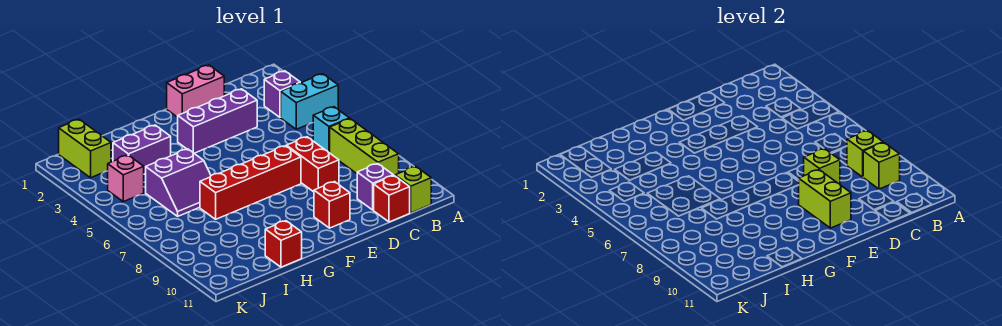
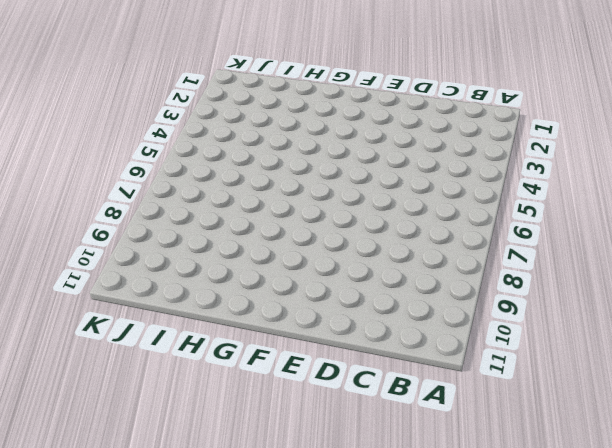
none -> cyan brick A4:B4 level 1
none -> purple brick B3 level 1
none -> cyan brick B6 level 1

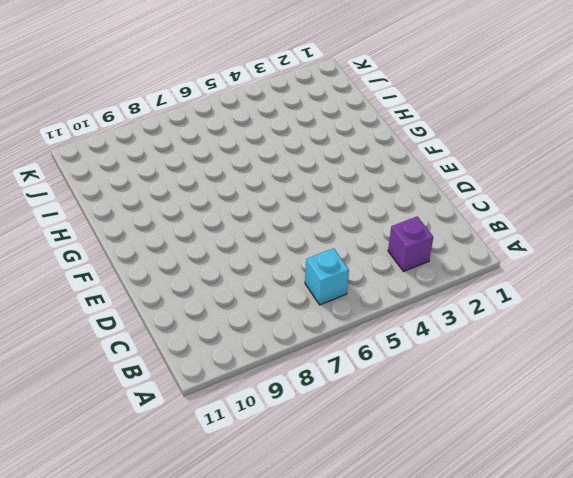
none -> cyan brick A4:B4 level 1
none -> lime brick B7:B9 level 1
none -> lime brick B11 level 1

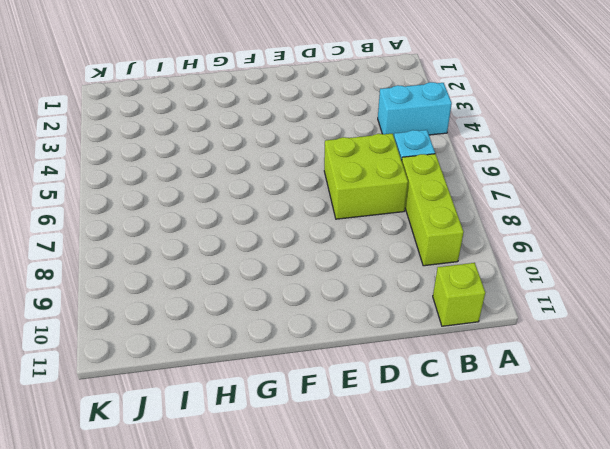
lime brick C6:D7 level 1 -> red brick D7:D8 level 1
none -> purple brick B3 level 1
none -> purple brick C10 level 1
none -> red brick C11 level 1

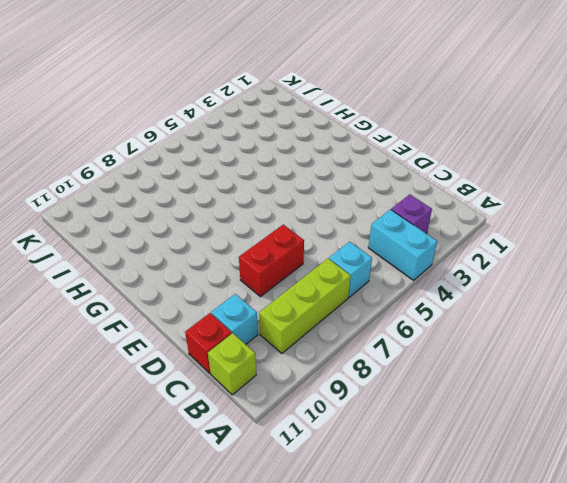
cyan brick C10 level 1 -> purple brick C10 level 1
none -> pink brick D1:E1 level 1
none -> purple brick D3:F3 level 1
none -> red brick E7:H7 level 1

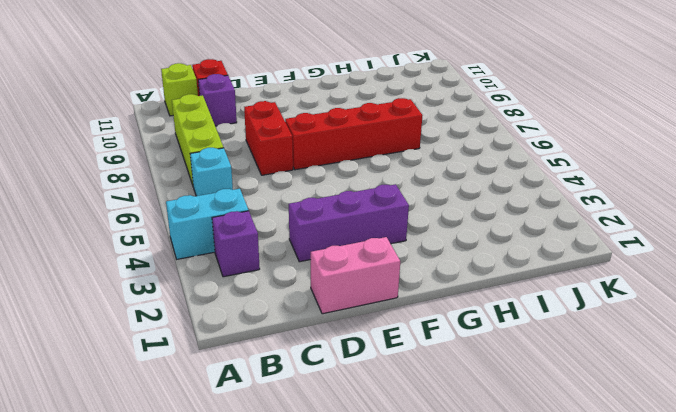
none -> red brick E10 level 1
none -> purple brick H3:I3 level 1
none -> purple slope H5:I6 level 1 top 5

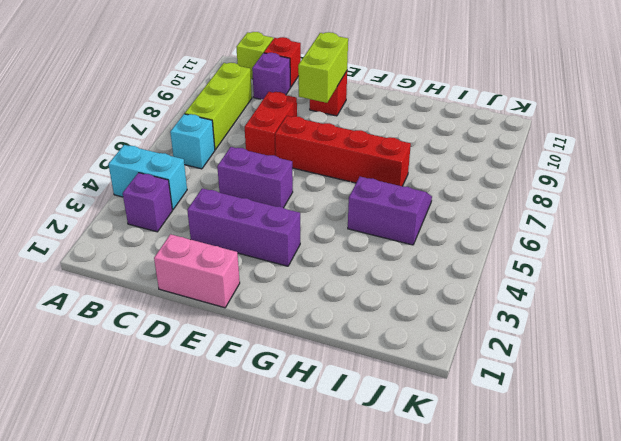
purple brick D5:E5 level 1 -> purple brick H3:I3 level 1
none -> red brick H11 level 1
none -> lime brick J1:J2 level 1
none -> pink brick J4 level 1

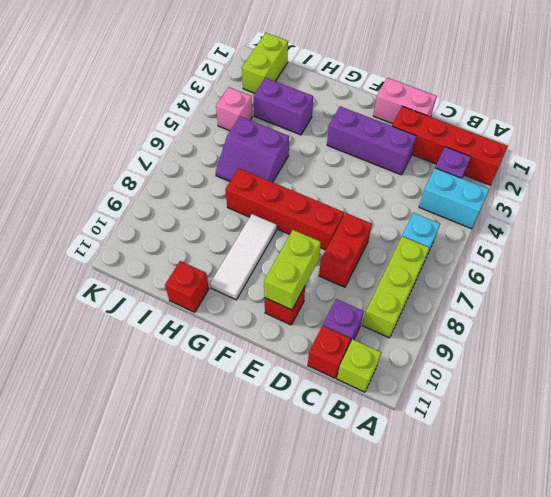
red brick A2:D2 level 1 -> none
white tile G8:G10 level 1 -> none
none -> lime brick B8 level 2
none -> lime brick B9 level 2
none -> lime brick D8 level 2

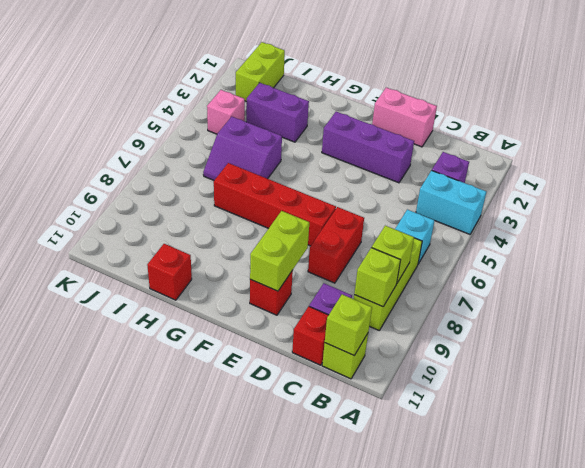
lime brick B11 level 2 -> lime brick D8 level 2

